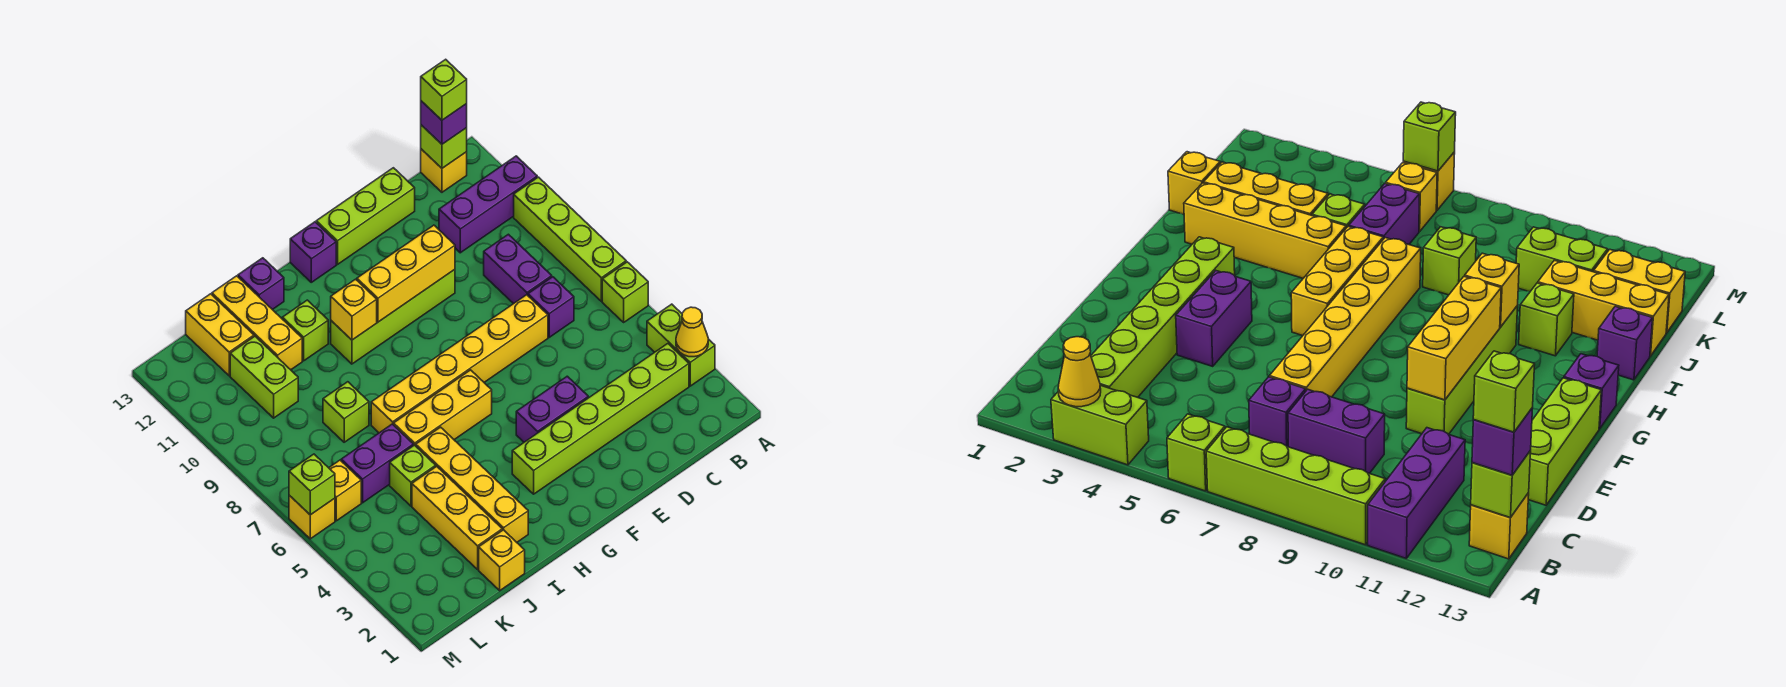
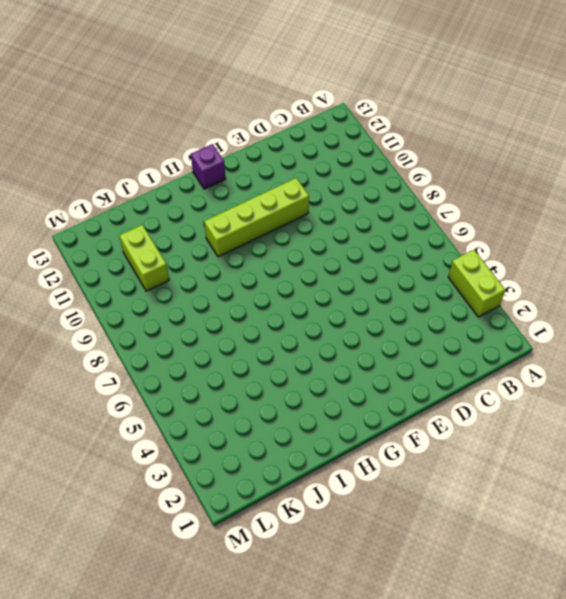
none -> lime brick A6 level 1
none -> lime brick A7:A10 level 1
none -> purple brick A11:C11 level 1
none -> lime brick B3:G3 level 1

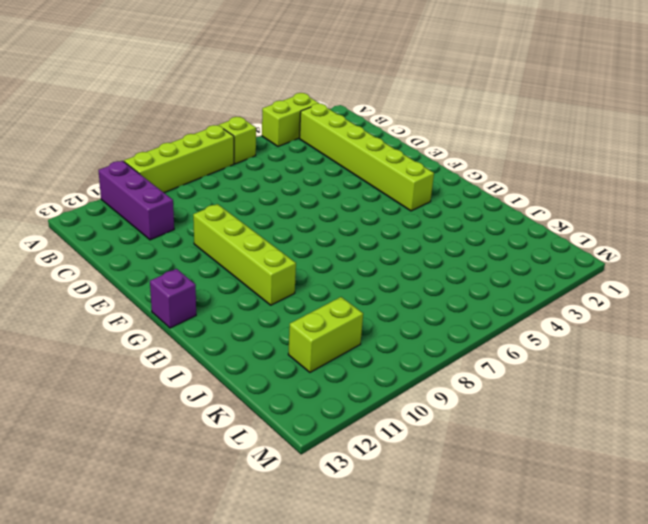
none -> yellow brick B13 level 1
none -> purple brick C7 level 1
none -> purple brick C8:C9 level 1
none -> yellow brick D7:I7 level 1

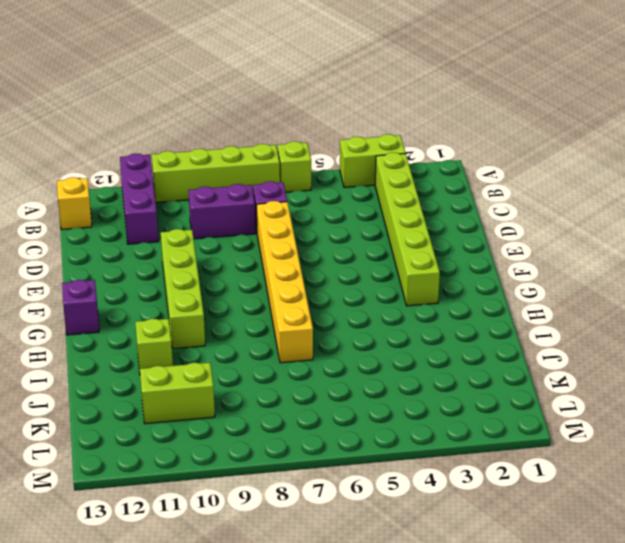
none -> lime brick D13:F13 level 1
none -> purple brick E4:F4 level 1
none -> yellow brick G6:I6 level 1
none -> yellow brick I2:I5 level 1

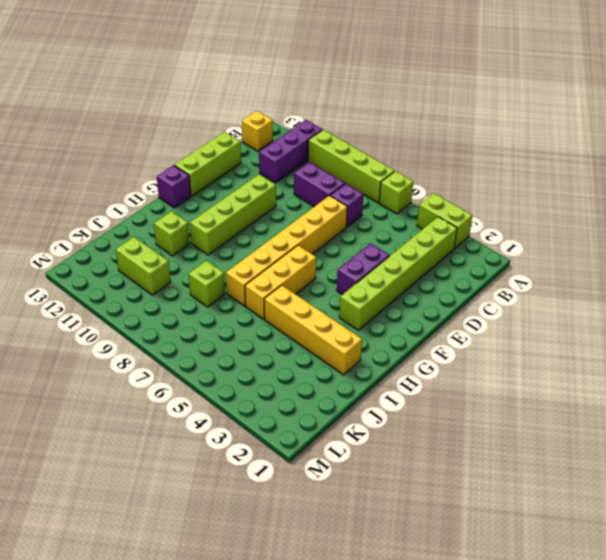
none -> purple brick I13 level 1
none -> yellow brick J1 level 1
none -> yellow brick J2:J4 level 1
none -> lime brick J5 level 1

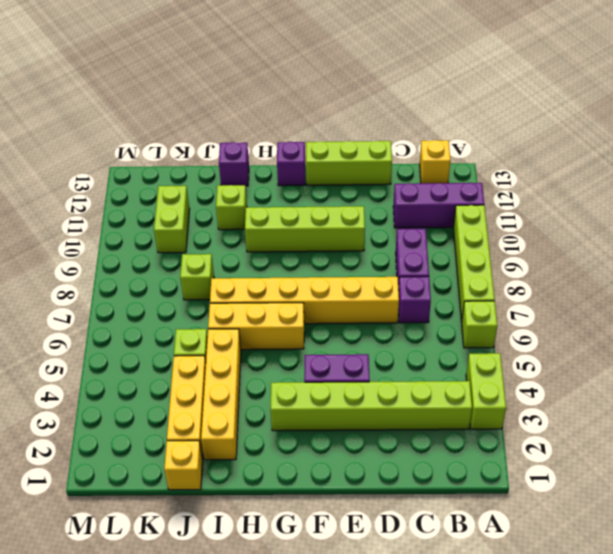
none -> purple brick J6:K6 level 1
none -> yellow brick J11:J13 level 1
none -> yellow brick K12:K13 level 1
none -> yellow brick L6 level 1

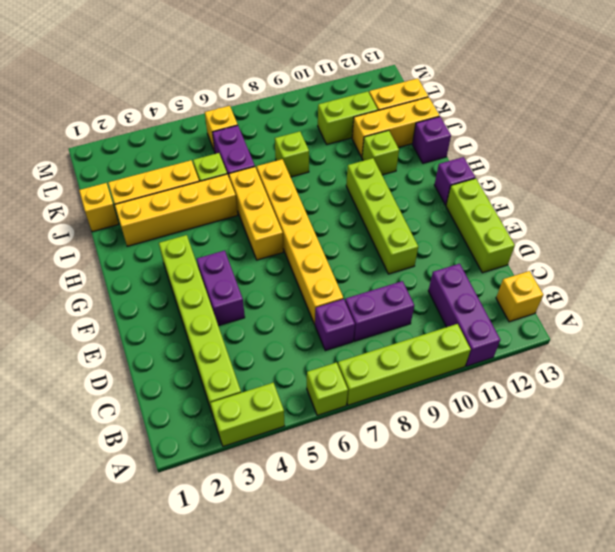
none -> yellow brick M6 level 1
none -> yellow cone A3 level 2
none -> lime brick B13 level 2
none -> yellow brick E10:G10 level 2

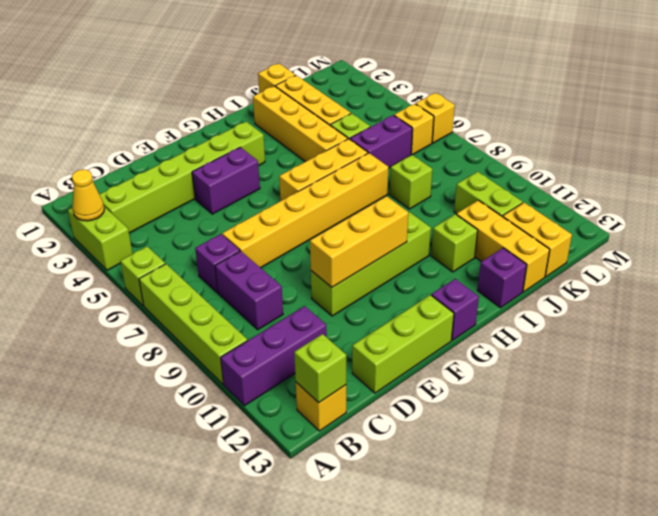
none -> yellow brick H10 level 2
none -> lime brick M6 level 2
none -> purple brick B13 level 3
none -> lime brick B13 level 4

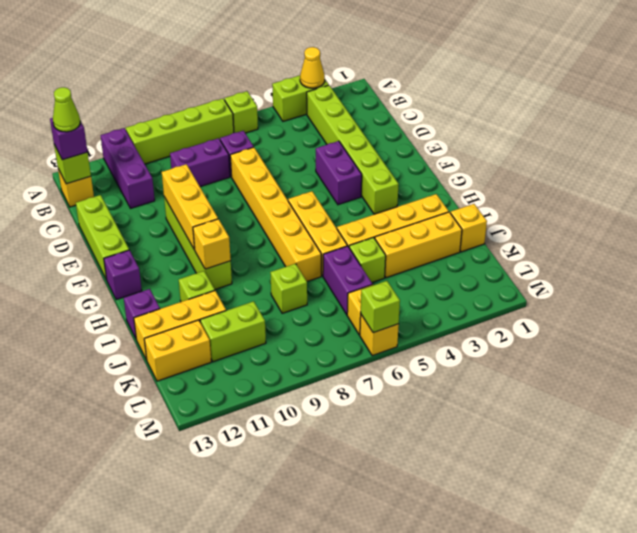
lime cone B13 level 4 -> lime brick B13 level 4

